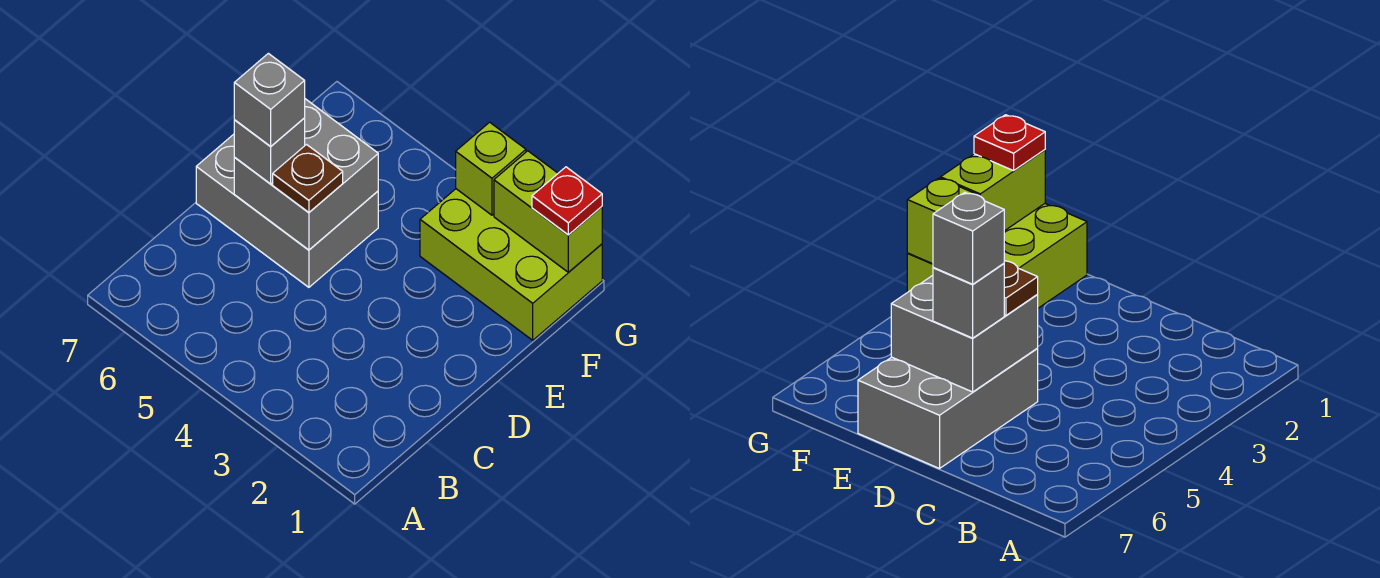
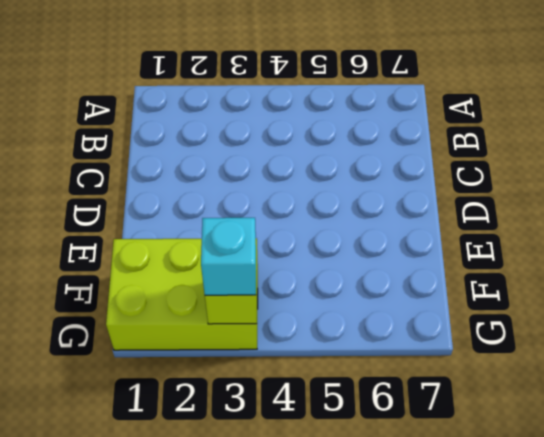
cyan brick G3 level 3 -> none
none -> grey brick D5:E7 level 1
none -> grey brick D5:E6 level 2

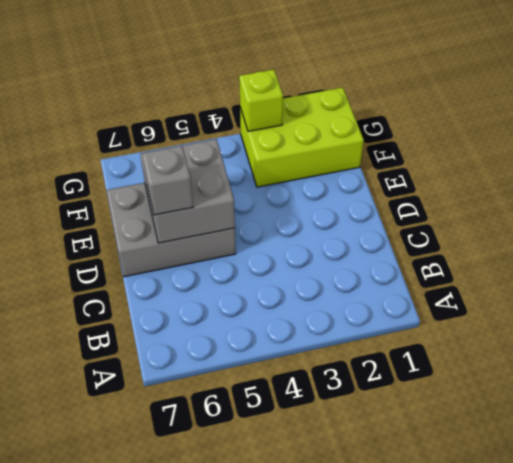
none -> lime brick G1:G2 level 2
none -> brown plate D5 level 3

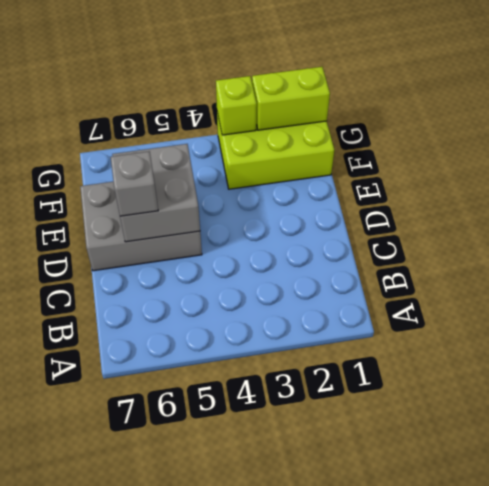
none -> brown plate D5 level 3
none -> red plate G1 level 3

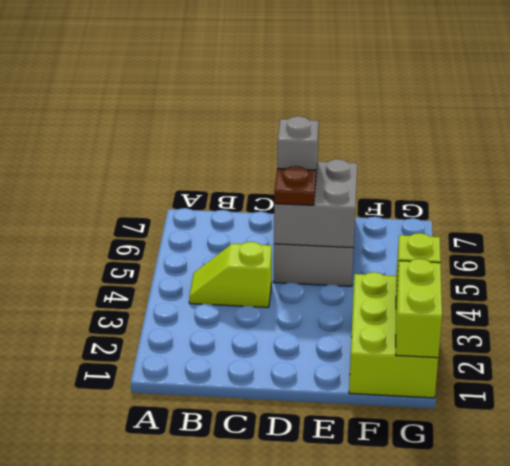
lime slope B4:C4 level 1 top C -> none
none -> red plate G1 level 3
none -> grey brick D6 level 4

